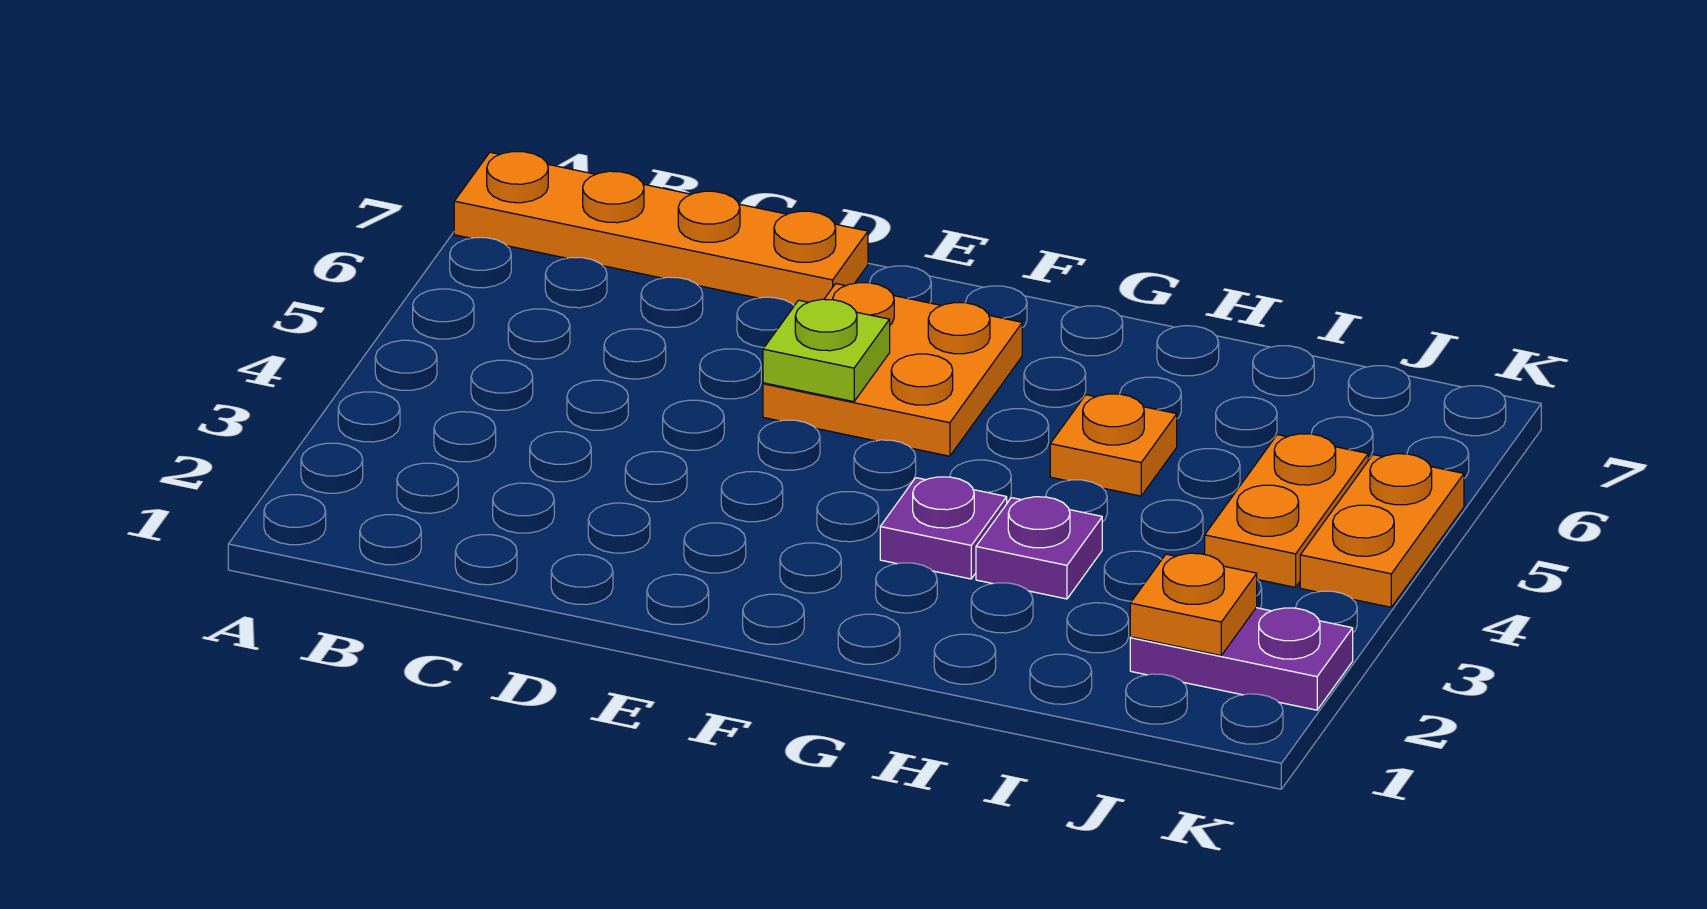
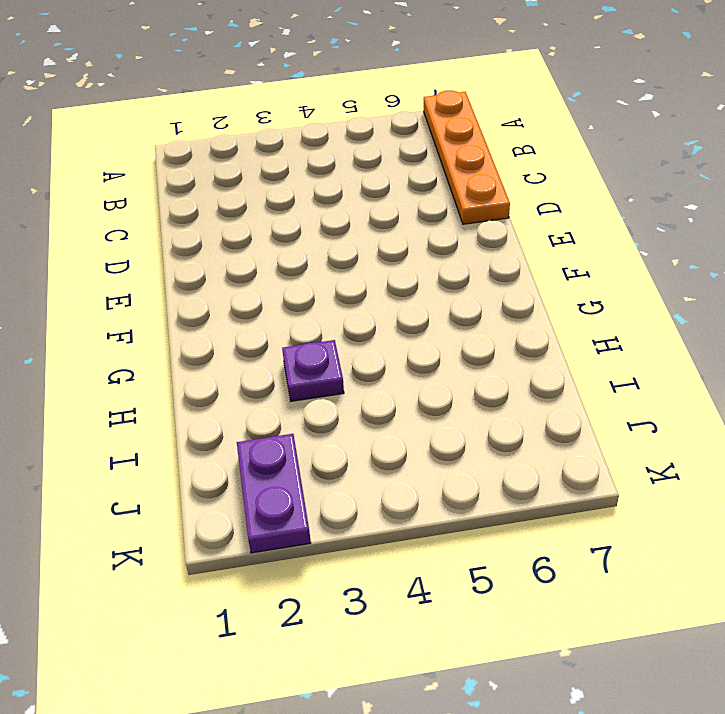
none -> orange plate E5:F6 level 1
none -> purple plate G3 level 1

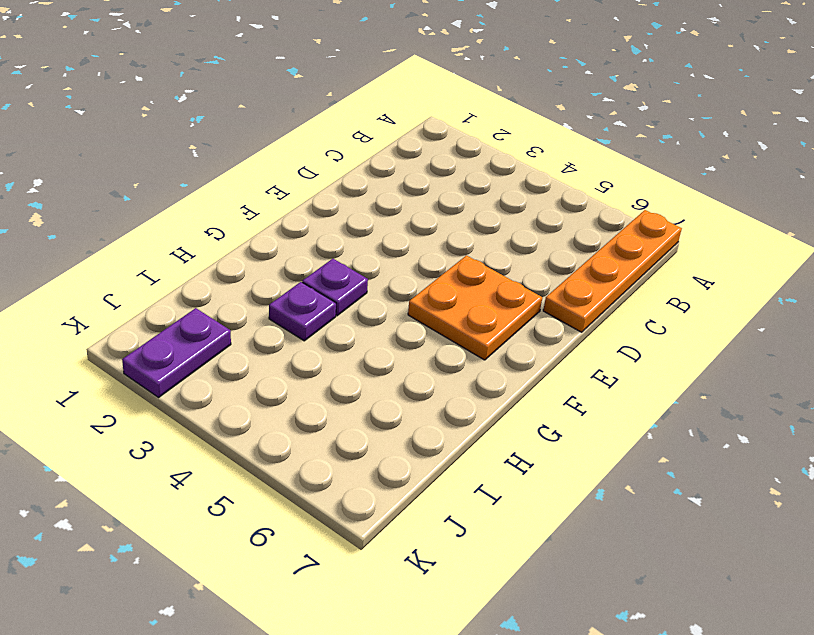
none -> orange plate H5 level 1
none -> orange plate J4:J5 level 1

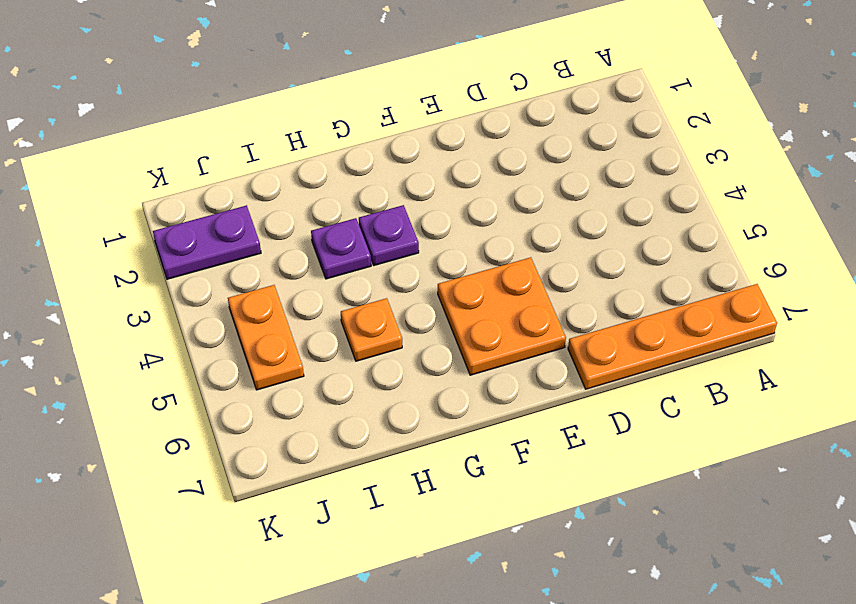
none -> orange plate K4:K5 level 1
none -> lime plate E5 level 2

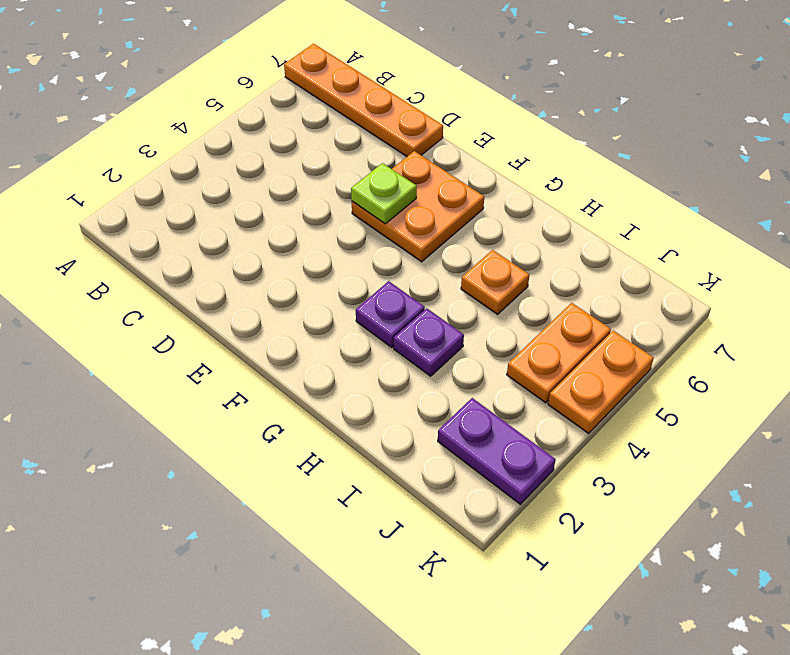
none -> orange plate J2 level 2

